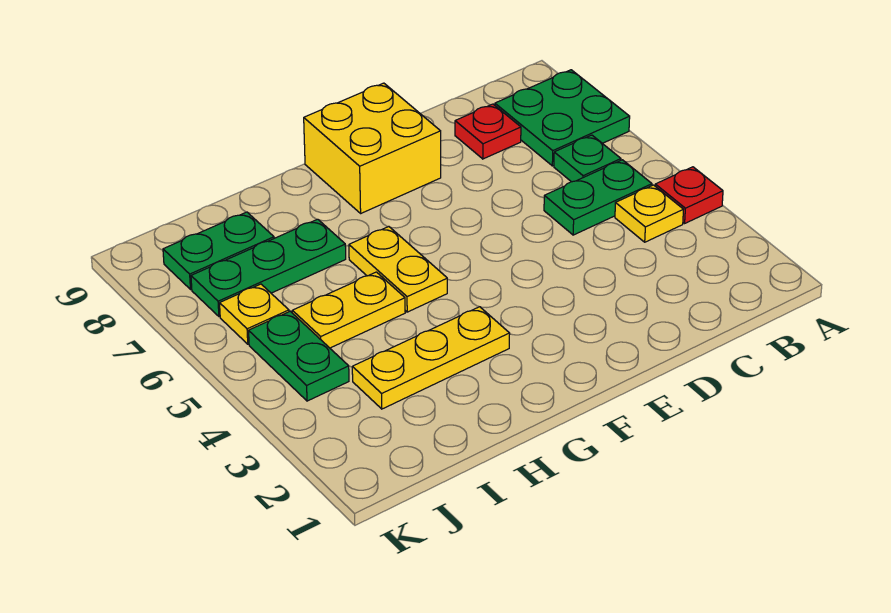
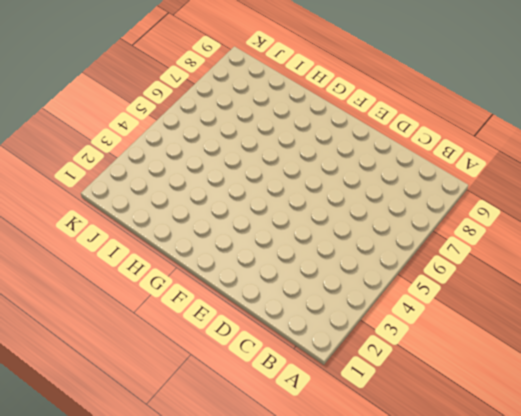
none -> red plate A4 level 1
none -> green plate A7:B8 level 1
none -> yellow plate B4 level 1

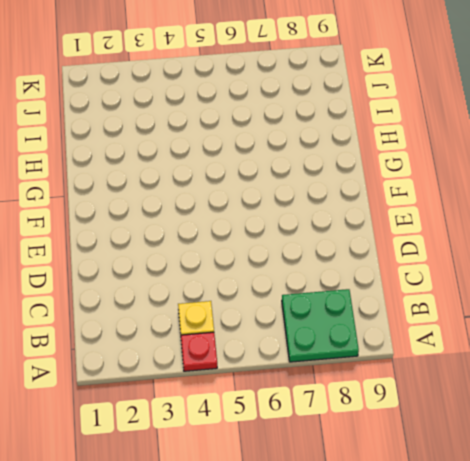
none -> green plate B5:C5 level 1
none -> green plate B6 level 1
none -> red plate C8 level 1

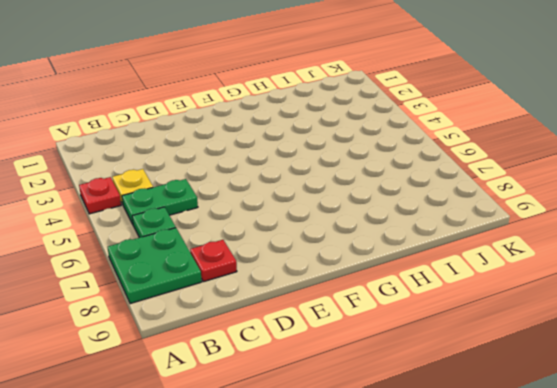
none -> yellow brick E8:F9 level 1
none -> yellow plate G3:I3 level 1
none -> yellow plate G5:G6 level 1

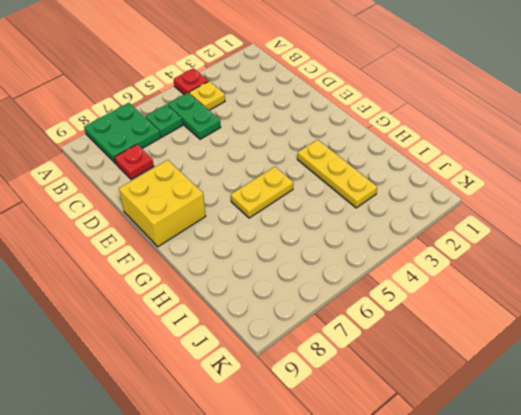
none -> yellow plate H5:I5 level 1
none -> green plate H7:J7 level 1
none -> green plate I8:J8 level 1

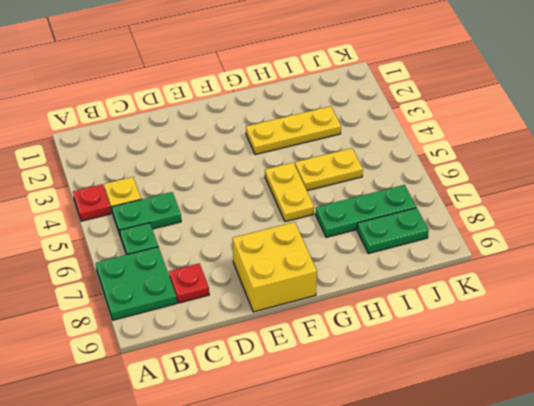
none -> green plate J4:J5 level 1
none -> yellow plate J6 level 1

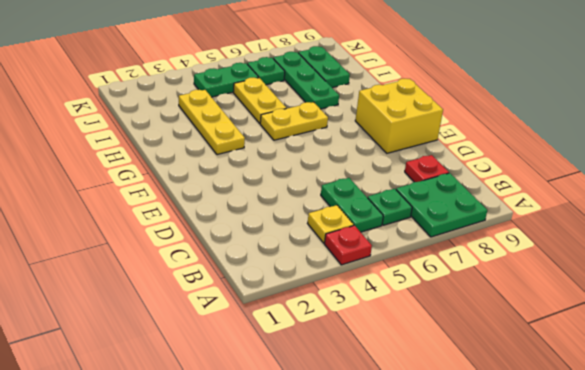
green plate J6 level 1 -> yellow plate J6 level 1

